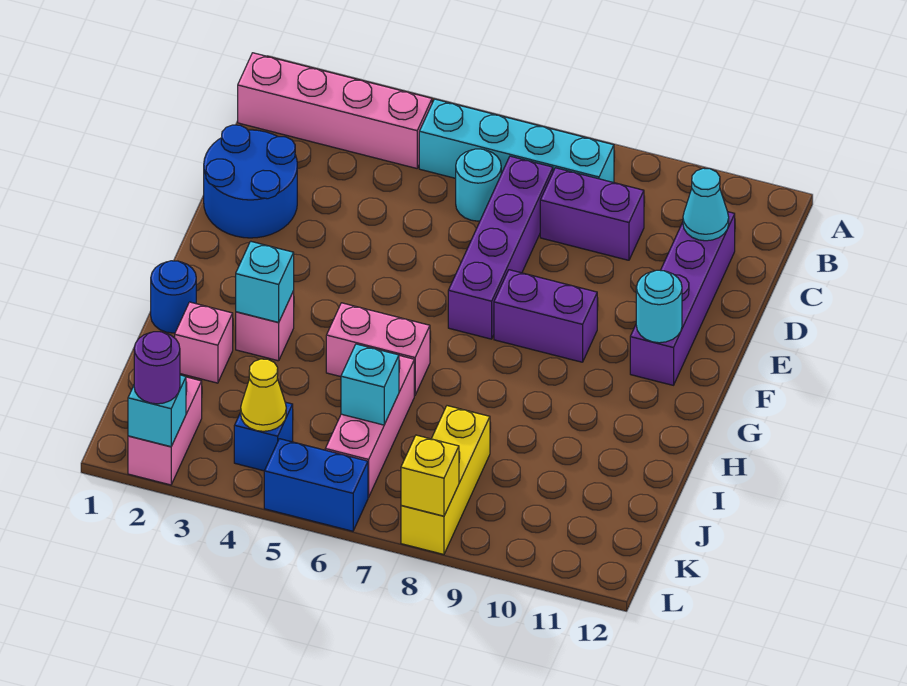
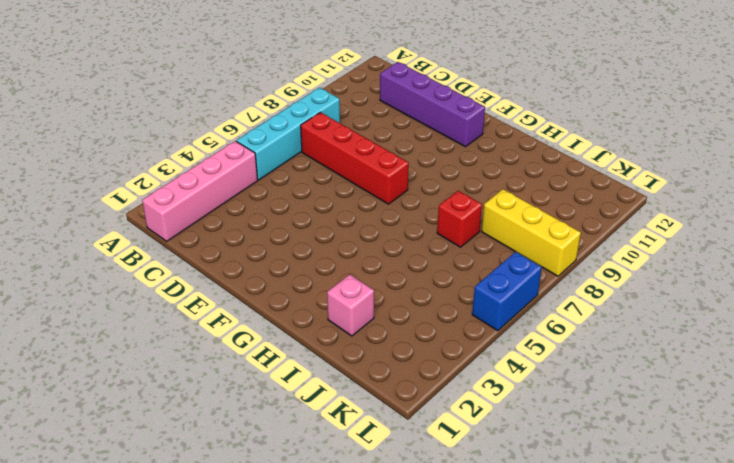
red brick C7:F7 level 1 -> purple brick C7:F7 level 1
red brick I7 level 1 -> none
none -> cyan round brick C6 level 1
none -> purple brick C8:C9 level 1
none -> blue round brick D1:E2 level 1

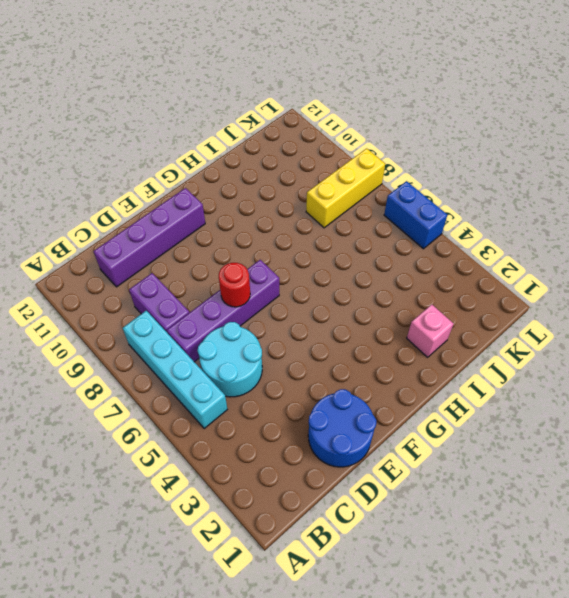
cyan round brick C5:D6 level 1 -> cyan round brick C6 level 1
red round brick E7 level 2 -> none
none -> pink brick B1:B4 level 1
none -> purple brick F8:F9 level 1
none -> blue round brick H1 level 1

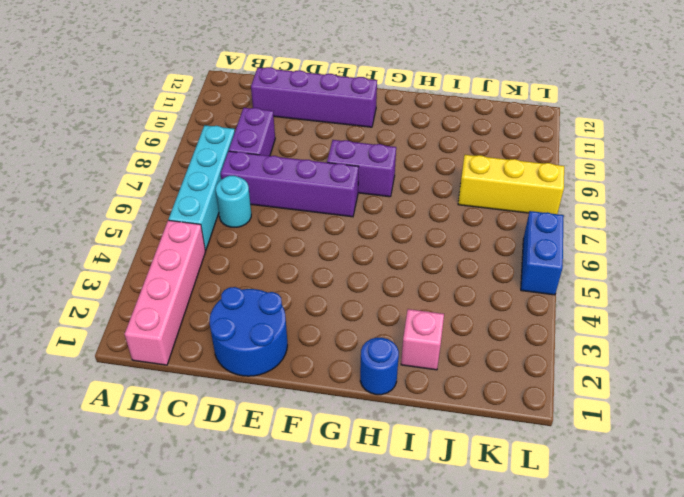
purple brick F8:G8 level 1 -> purple brick F8:F9 level 1
none -> pink brick H3 level 1
none -> pink brick H5:H6 level 1
none -> pink brick I6:K6 level 1

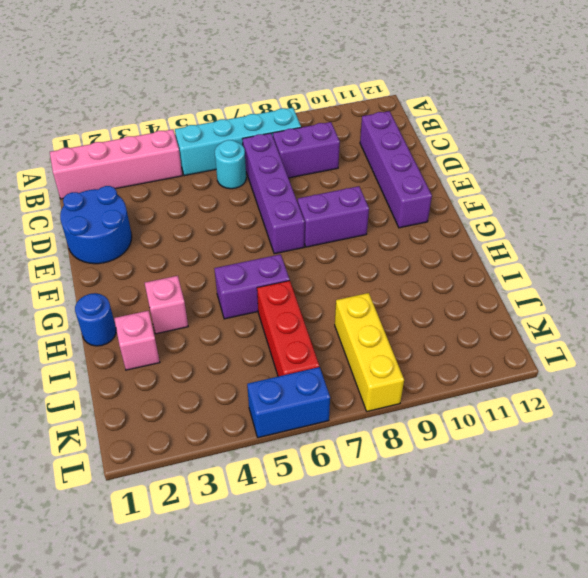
purple brick H5:H6 level 1 -> pink brick H5:H6 level 1
red brick I6:K6 level 1 -> pink brick I6:K6 level 1
none -> pink brick K2:L2 level 1
none -> blue brick K4 level 1
none -> cyan cone C11 level 2

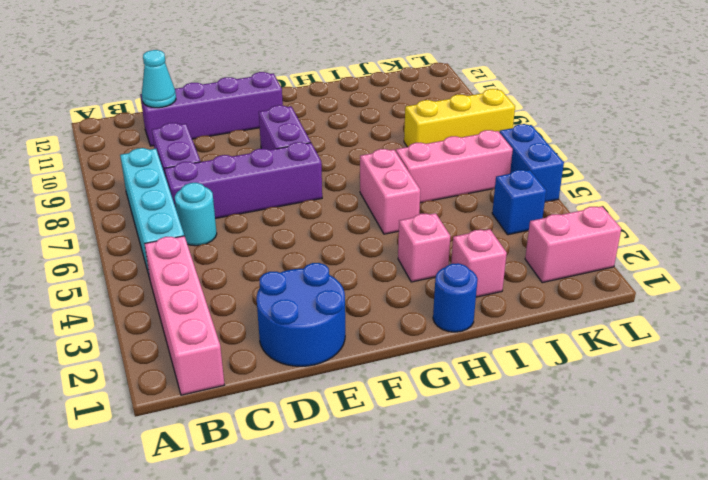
none -> cyan round brick F11 level 2
none -> cyan brick H3 level 2
none -> cyan brick J6 level 2

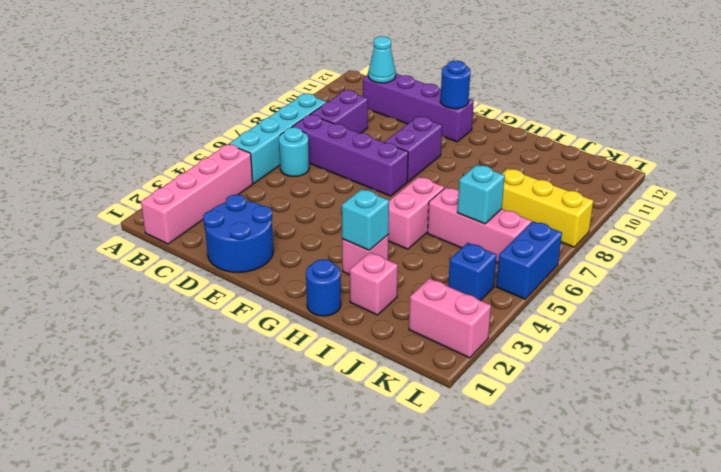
blue round brick F11 level 2 -> cyan round brick F11 level 2
none -> yellow cone K4 level 2
none -> cyan brick L2 level 2
none -> yellow brick L8 level 2

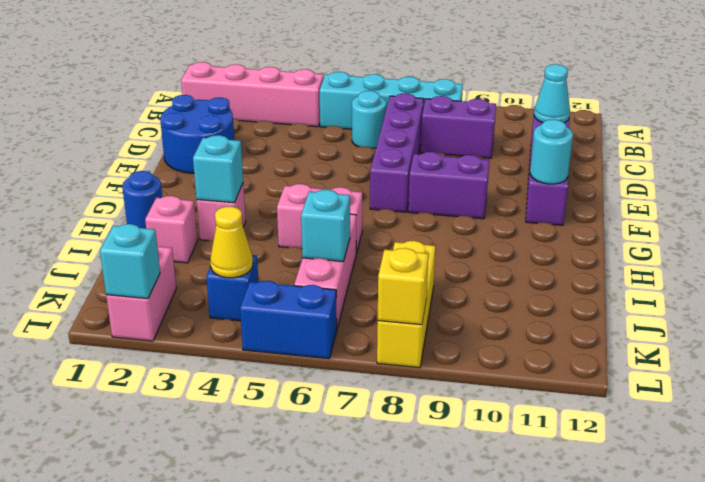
none -> purple round brick L2 level 3

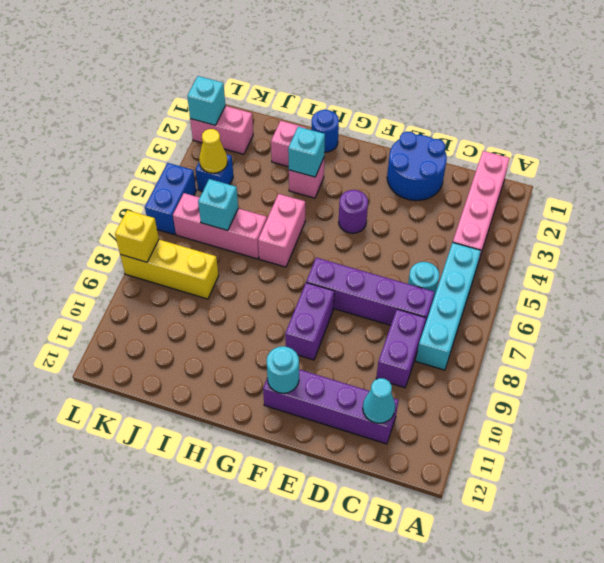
purple round brick F4 level 1 -> purple round brick L2 level 3

